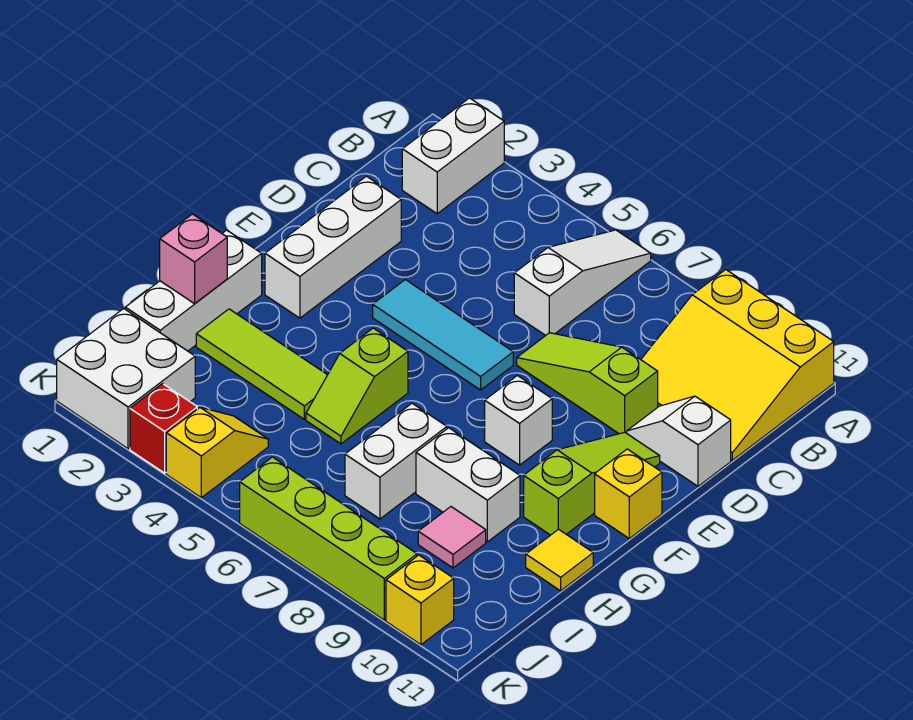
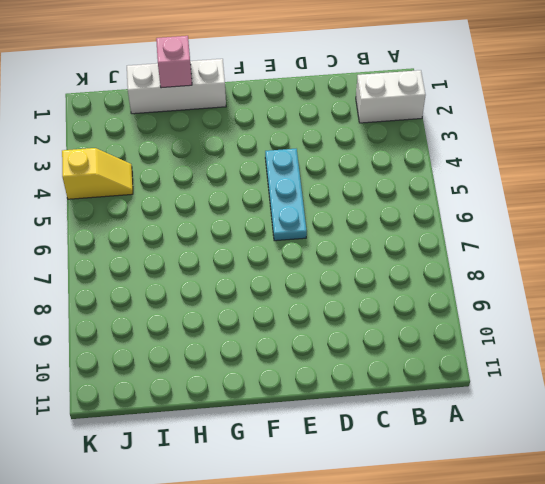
cyan plate E4:E6 level 1 -> cyan tile E4:E6 level 1
none -> white slope A6:C6 level 1 top C
none -> yellow slope A9:C11 level 1 top A
none -> white brick D2:F2 level 1

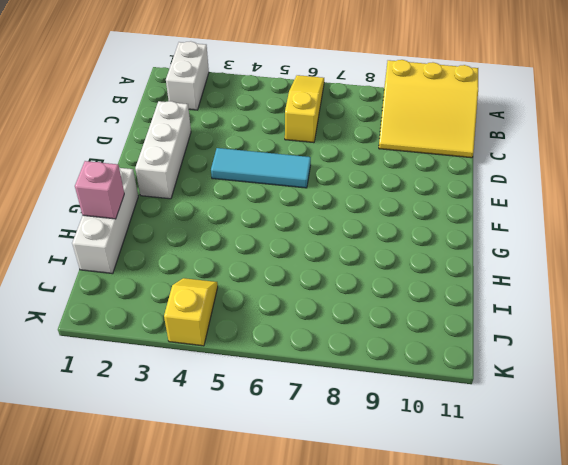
yellow slope A6:C6 level 1 top C -> white slope A6:C6 level 1 top C
none -> lime slope D7:D9 level 1 top 9
none -> white slope D10:D11 level 1 top 11
none -> lime slope E10:G10 level 1 top G

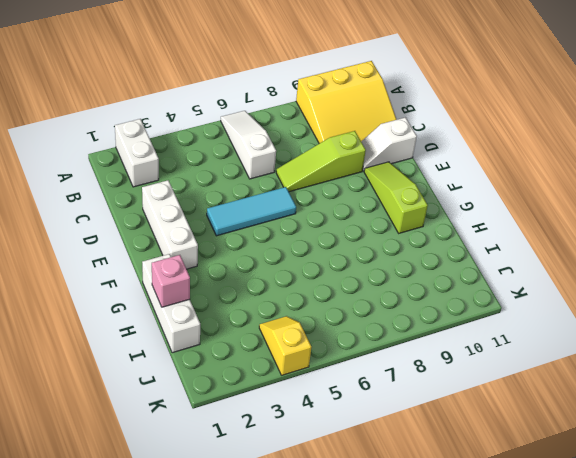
none -> white brick F8 level 1
none -> yellow brick F11 level 1
none -> lime slope G5:H5 level 1 top G

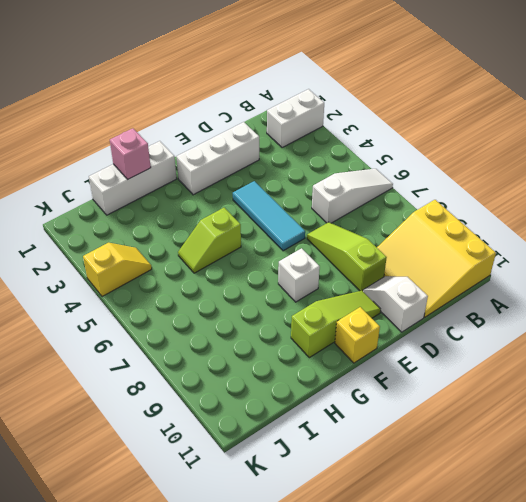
none -> lime tile H2:H4 level 1
none -> white brick H7:I7 level 1
none -> white brick H8:H9 level 1

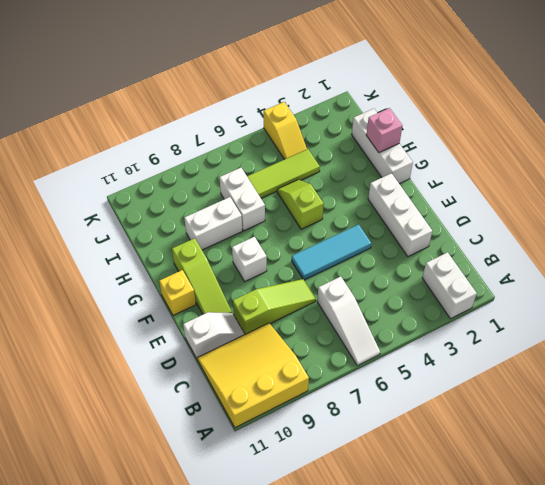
lime tile I4:I6 level 1 -> lime tile H2:H4 level 1
none -> yellow tile H11 level 1
none -> pink tile I9 level 1
none -> white brick J1:K2 level 1

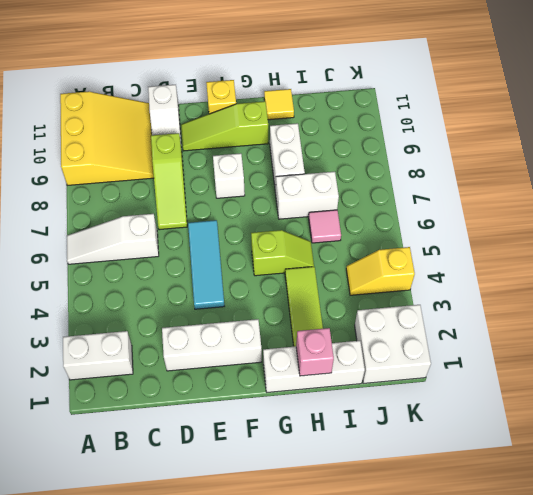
pink tile I6 level 1 -> pink tile I9 level 1
none -> red brick K3 level 1
none -> lime brick K6:K9 level 1
none -> yellow brick K10 level 1

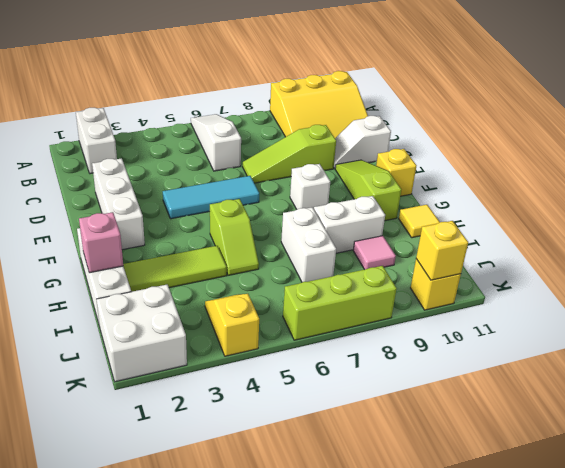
lime brick K6:K8 level 1 -> lime brick K6:K9 level 1
yellow brick K10 level 2 -> none
none -> red brick K3 level 1

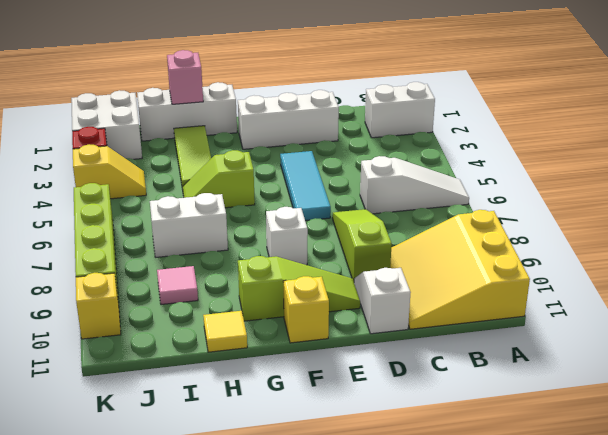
none -> white brick H8:H9 level 1

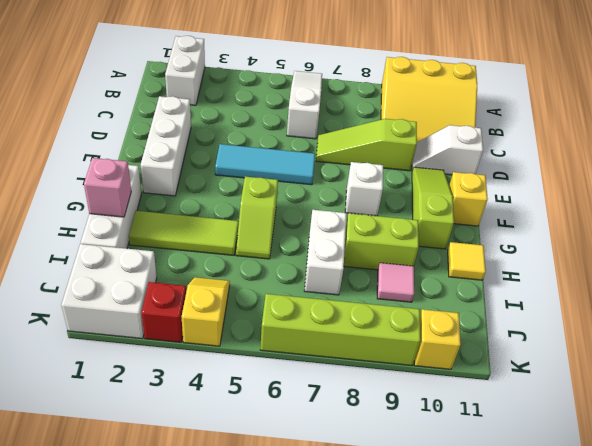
lime brick H8:H9 level 1 -> white brick H8:H9 level 1

